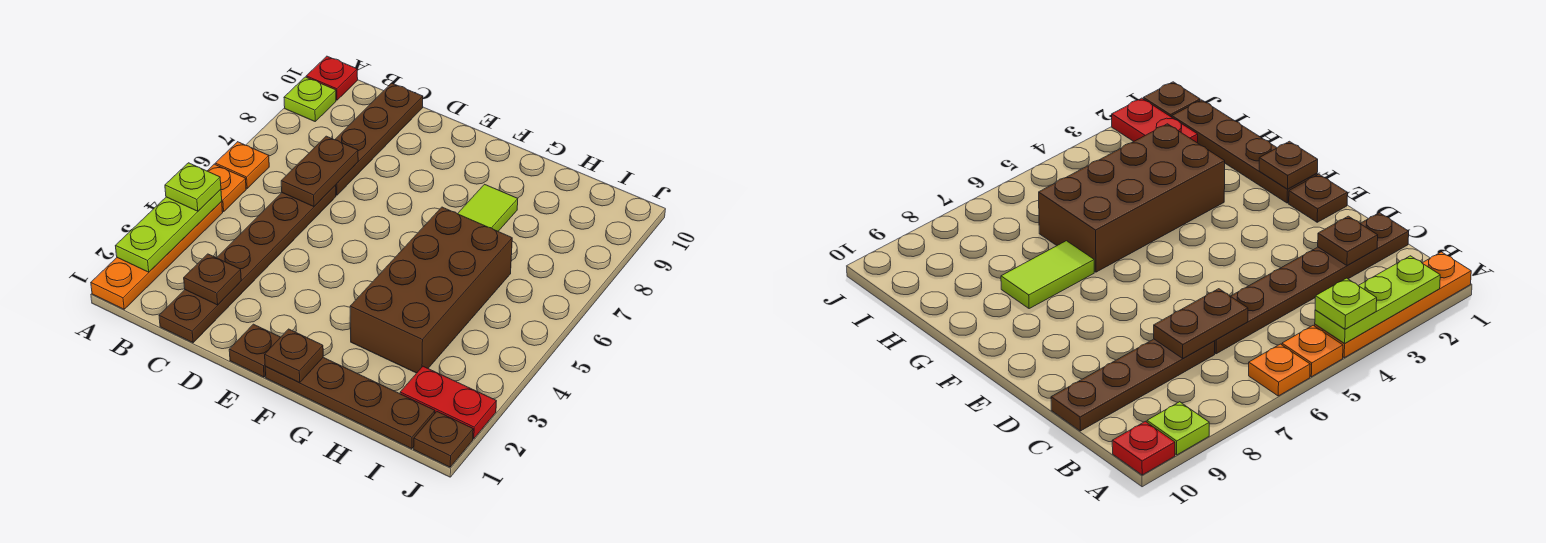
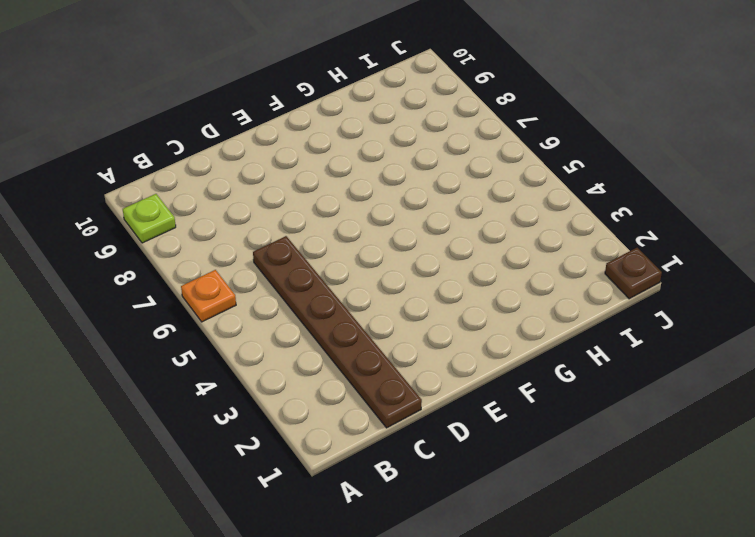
none -> orange plate A1:A4 level 1
none -> orange plate A5 level 1
none -> red plate A10 level 1

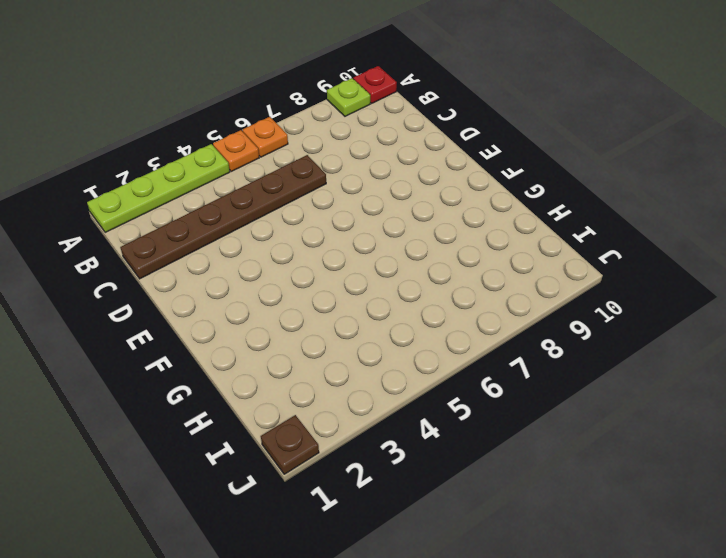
lime plate A1:A4 level 1 -> orange plate A1:A4 level 1
none -> brown plate C7:C10 level 1
none -> brown plate E1 level 1
none -> brown plate F1:I1 level 1

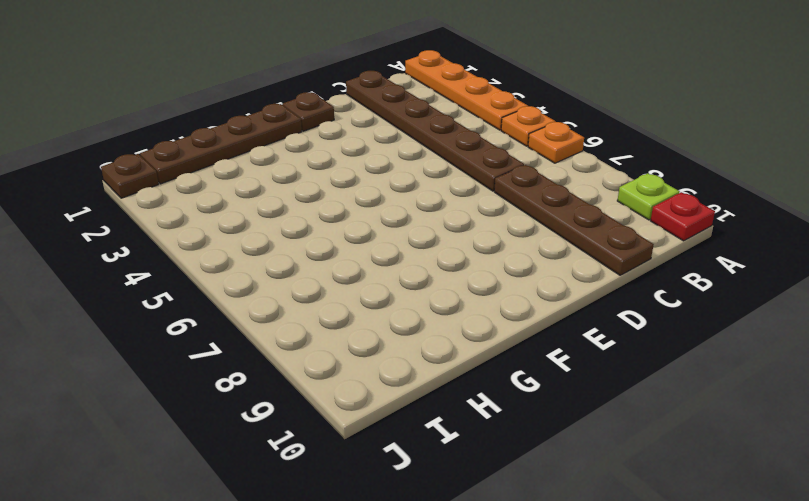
none -> brown brick G3:H6 level 1
none -> lime tile G7:G8 level 1
none -> red plate I2:J2 level 1

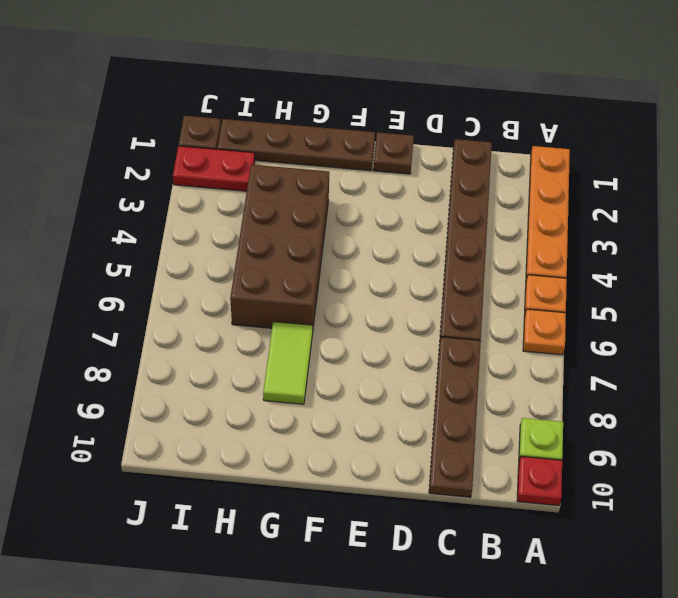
none -> lime plate A2:A4 level 2
none -> brown plate C2 level 2
none -> brown plate C6:C7 level 2

